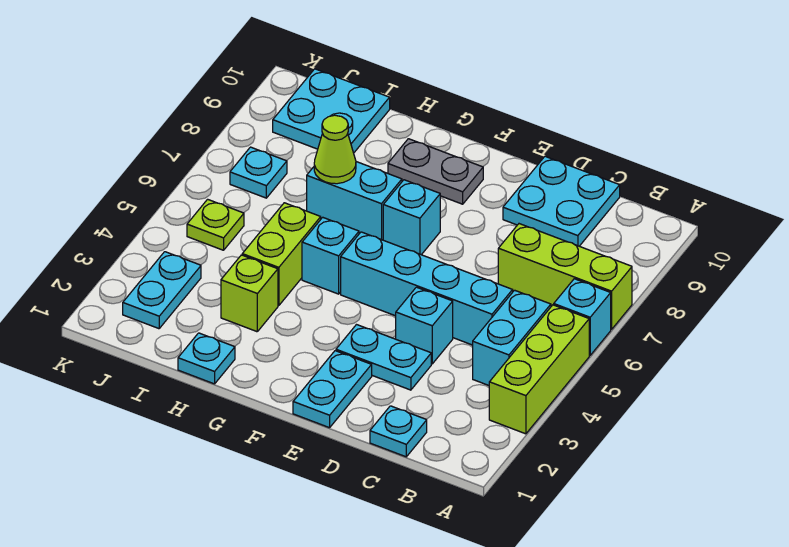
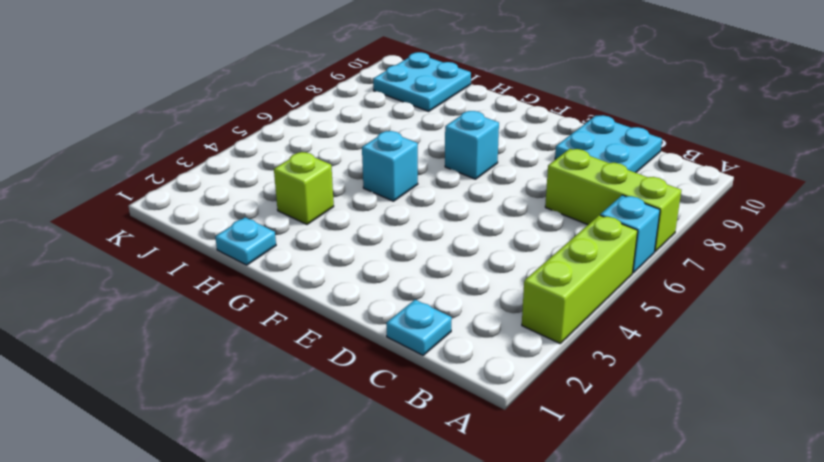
none -> cyan brick B4:B5 level 1
none -> cyan brick C5:F5 level 1
none -> cyan plate D3:E3 level 1

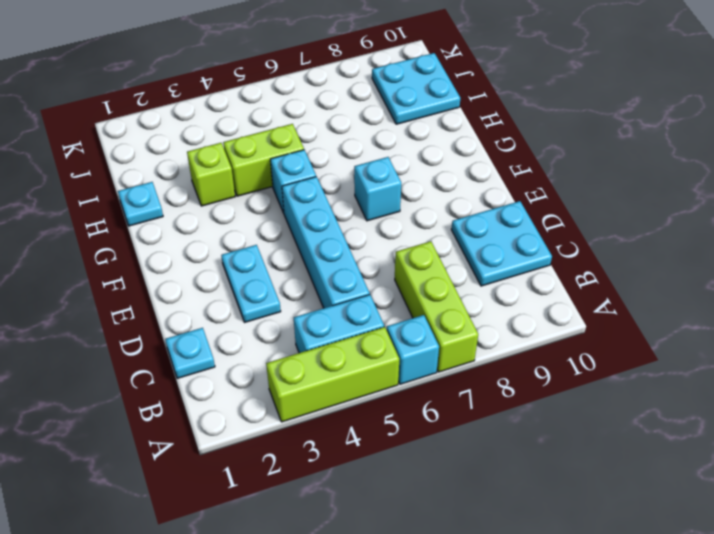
none -> cyan brick D4 level 1
none -> cyan plate E1:E2 level 1
none -> grey plate F9:G9 level 1

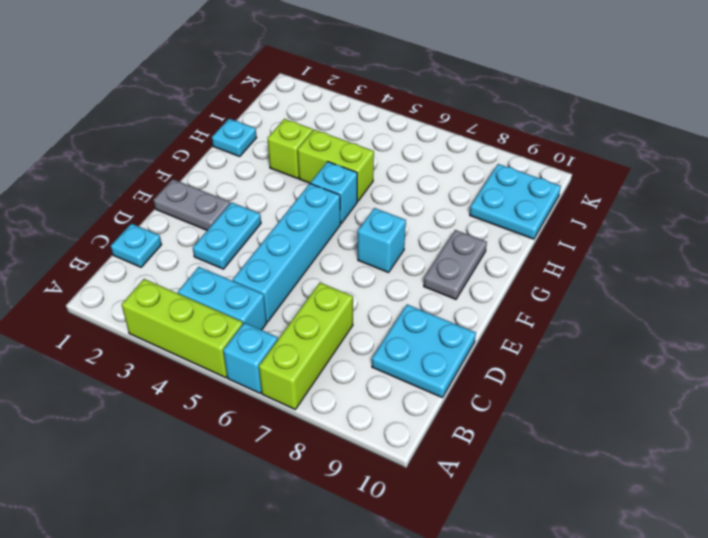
grey plate E1:E2 level 1 -> cyan plate E1:E2 level 1
none -> cyan brick D4 level 1
none -> cyan brick G7:H7 level 1
none -> cyan plate J2:J3 level 1

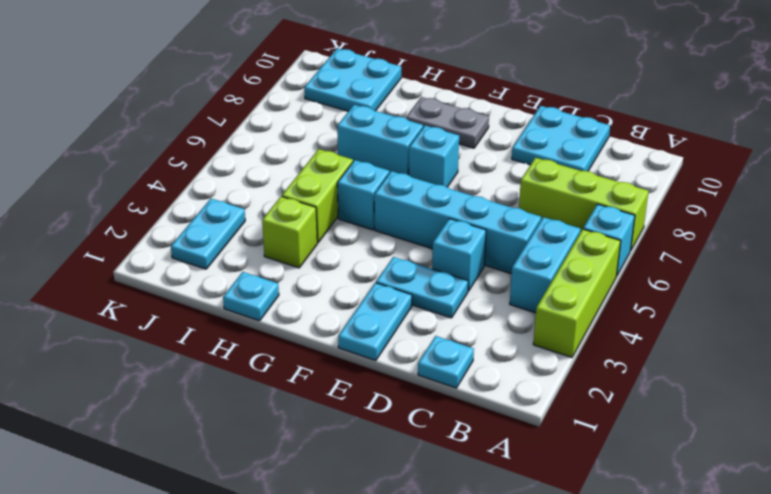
none -> lime plate J5 level 1
none -> cyan plate J7 level 1
none -> lime cone H7 level 2

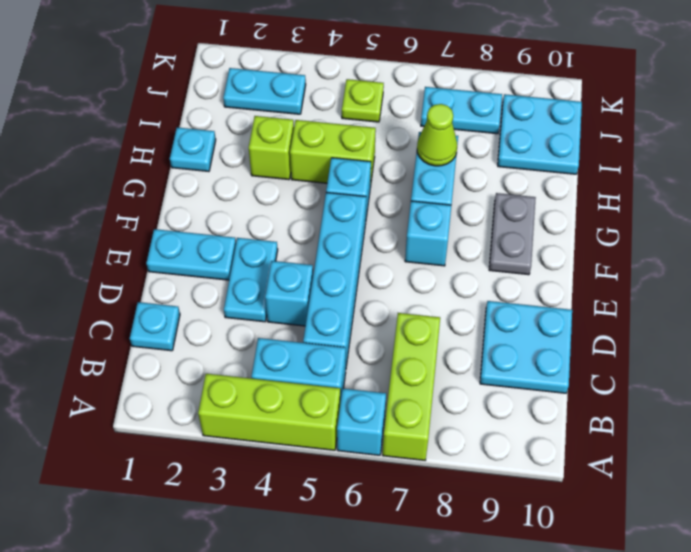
cyan plate J7:J8 level 1 -> cyan plate J7 level 1

